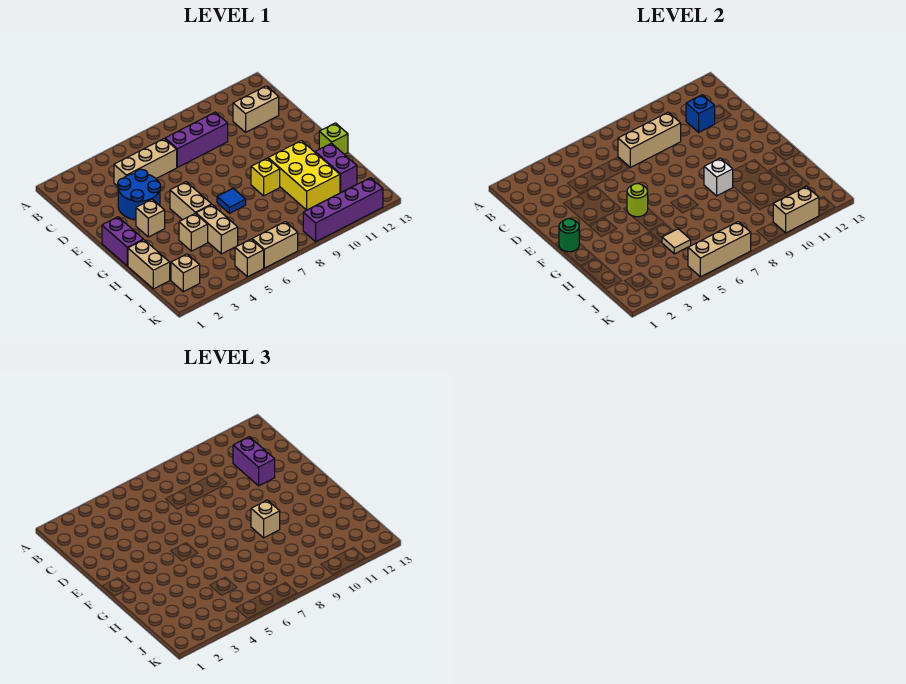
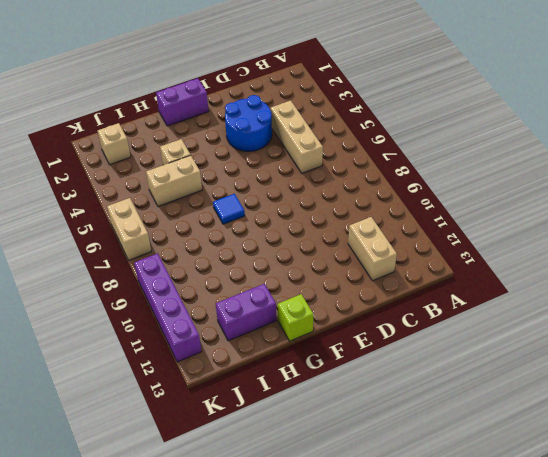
none -> purple brick C7:C9 level 1
none -> tan brick F3 level 1
none -> tan brick F5:G5 level 1

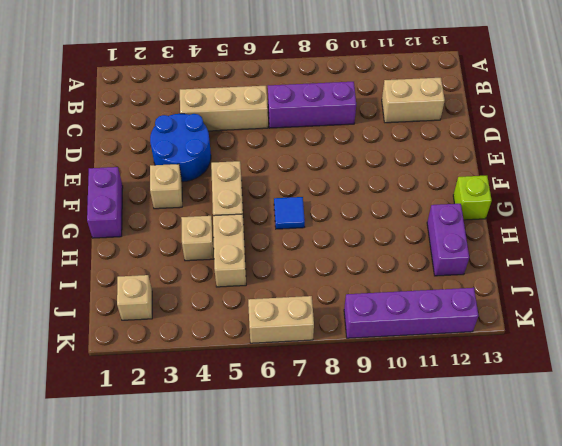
none -> yellow brick G9 level 1
none -> yellow brick G10:I11 level 1
none -> tan brick H1:I1 level 1

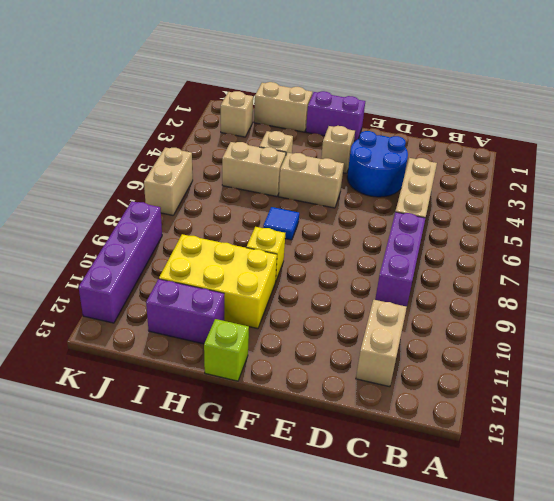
none -> tan brick K5 level 1
none -> tan brick C7:C9 level 2
none -> blue brick C11 level 2

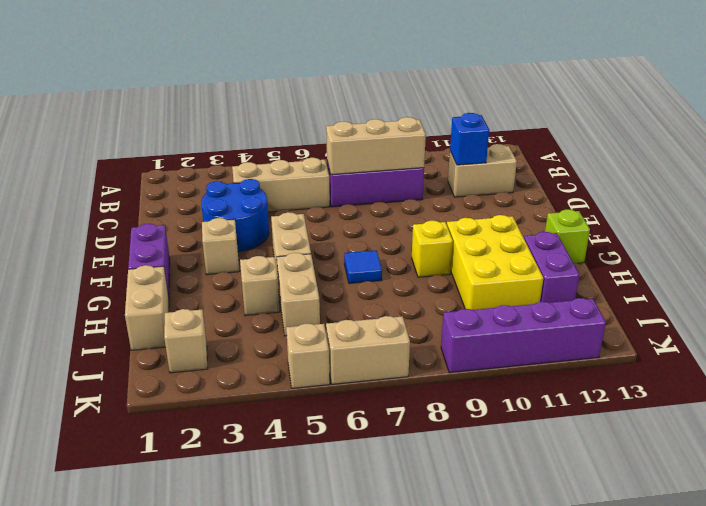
none -> green round brick F1 level 2
none -> lime round brick F5 level 2
none -> white brick G9 level 2

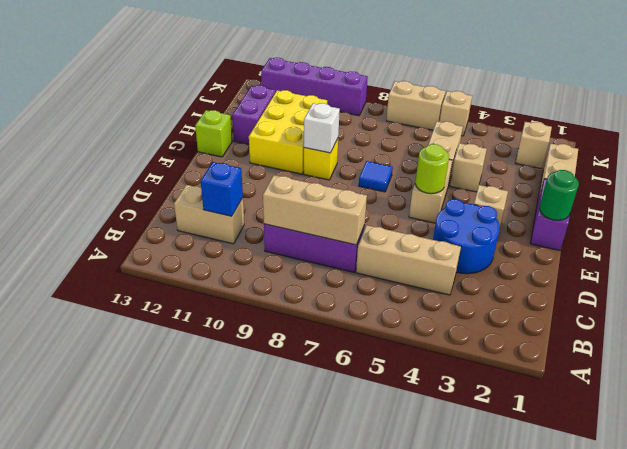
none -> tan tile I5 level 2
none -> tan brick K5:K7 level 2
none -> tan brick K10:K11 level 2

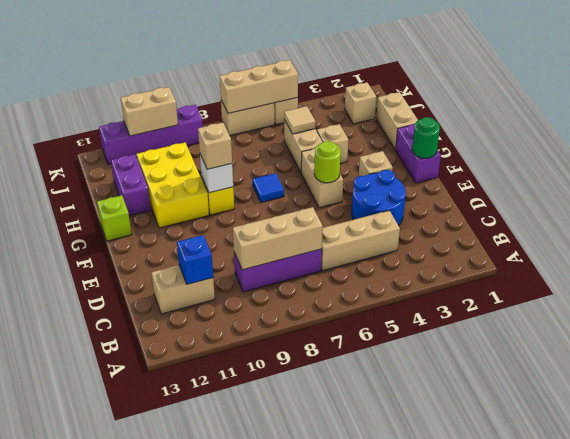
none -> purple brick C11:D11 level 3

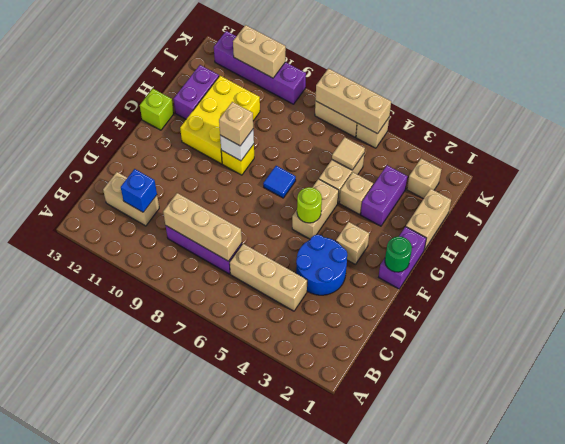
purple brick H3:I3 level 1 -> purple brick C11:D11 level 3

